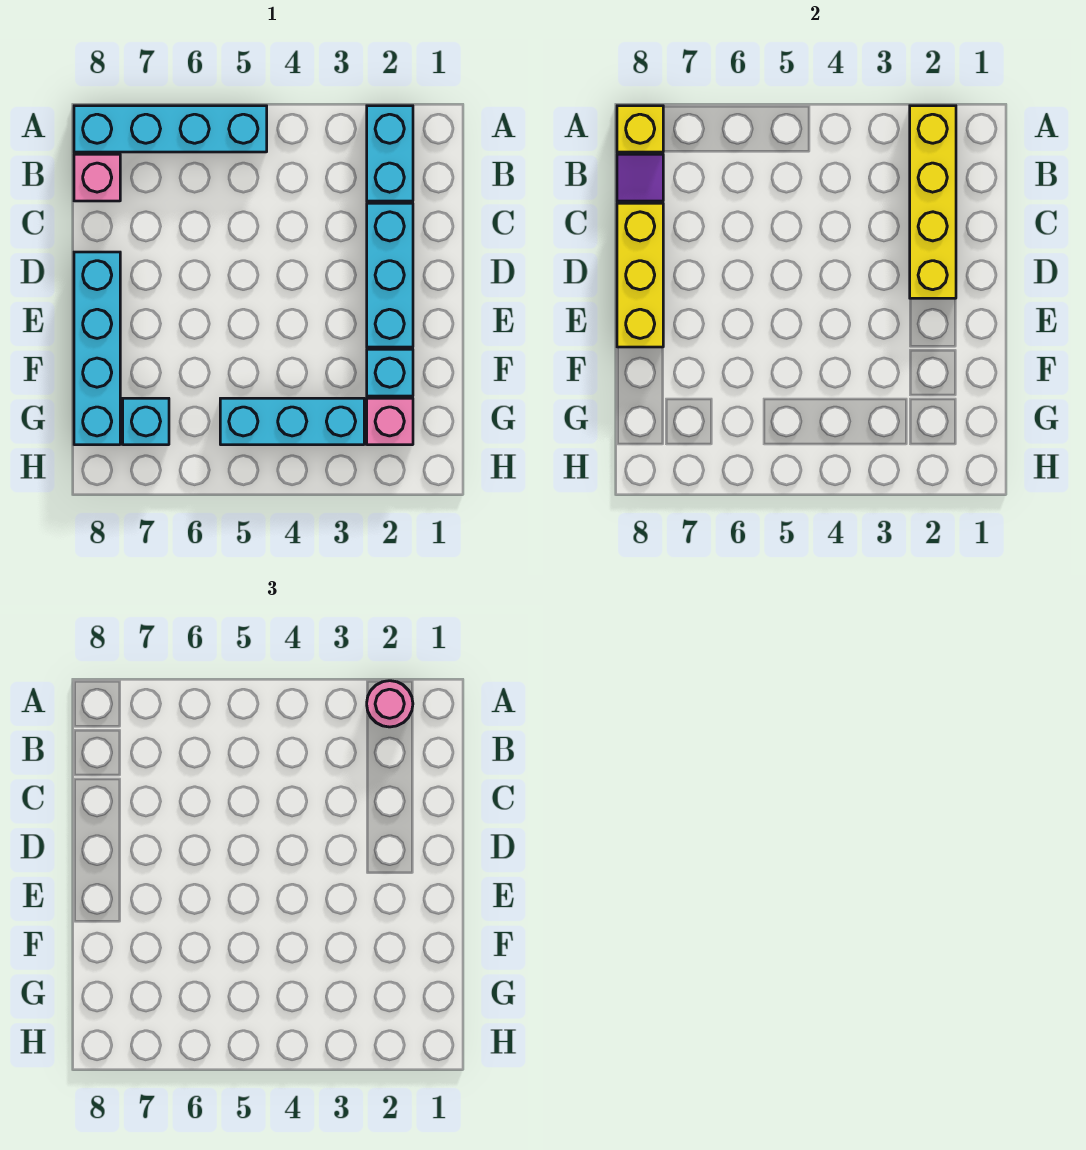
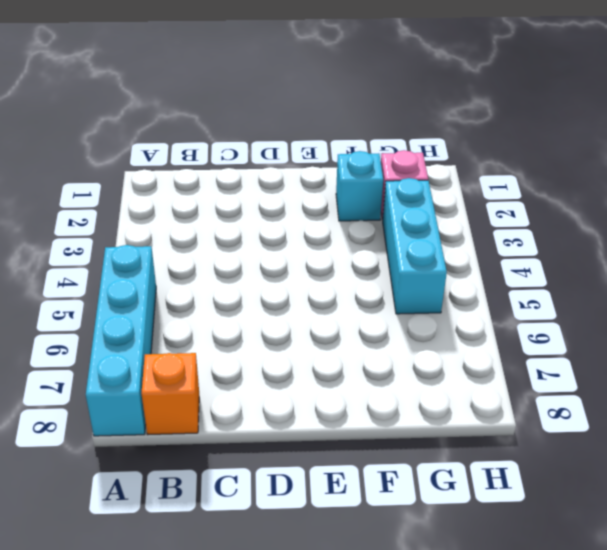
orange brick B8 level 1 -> pink brick B8 level 1
none -> cyan brick A2:B2 level 1
none -> cyan brick C2:E2 level 1
none -> cyan brick D8:G8 level 1

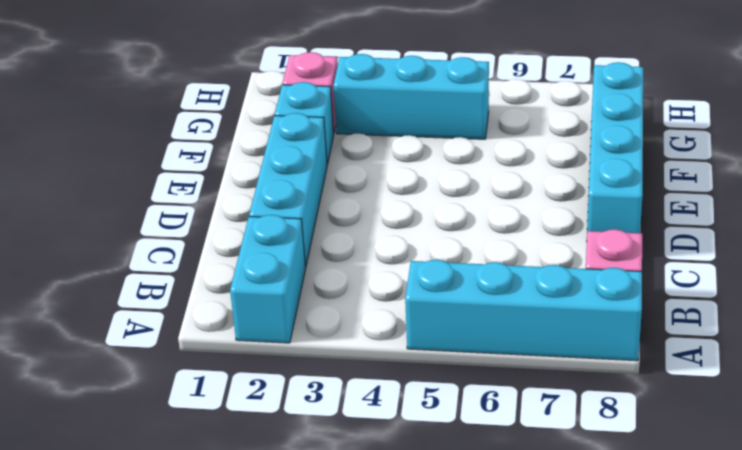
none -> cyan brick G7 level 1
none -> yellow brick A2:D2 level 2
none -> yellow brick A8 level 2

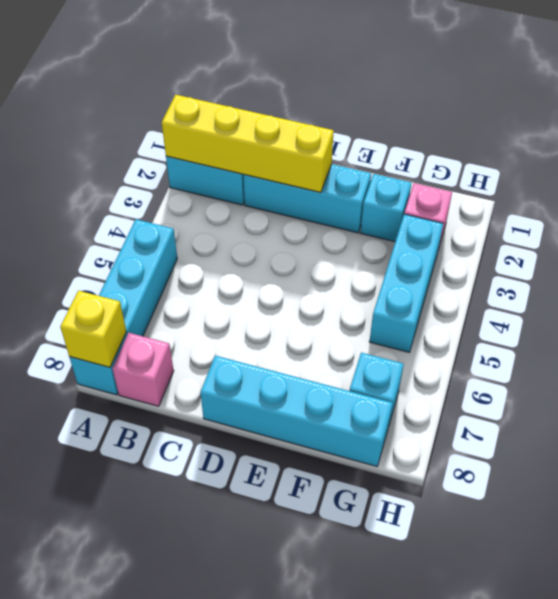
none -> purple tile B8 level 2
none -> yellow brick C8:E8 level 2
none -> pink round brick A2 level 3

